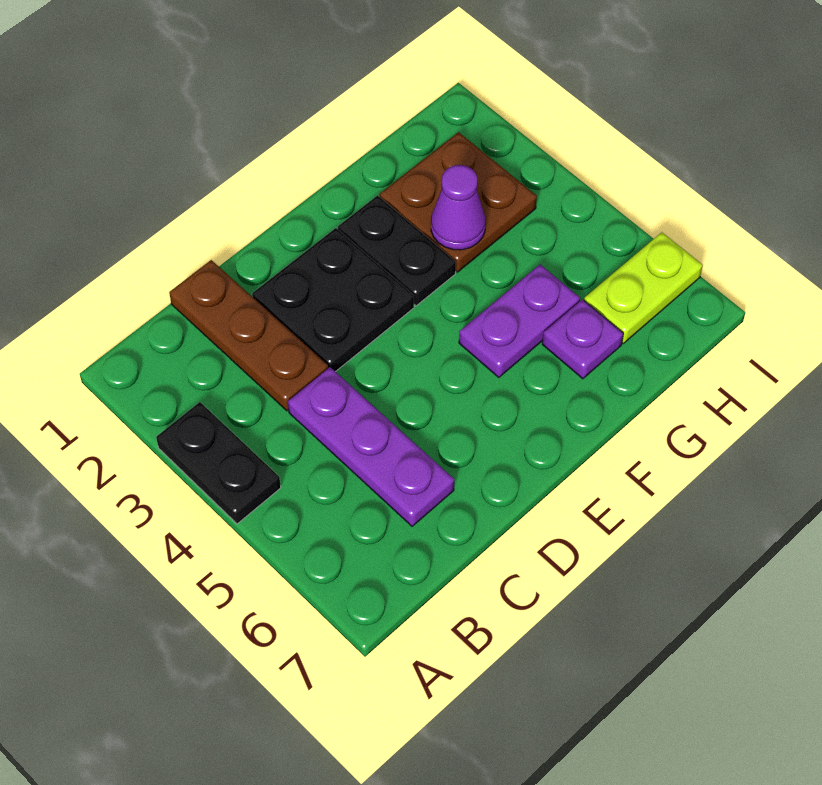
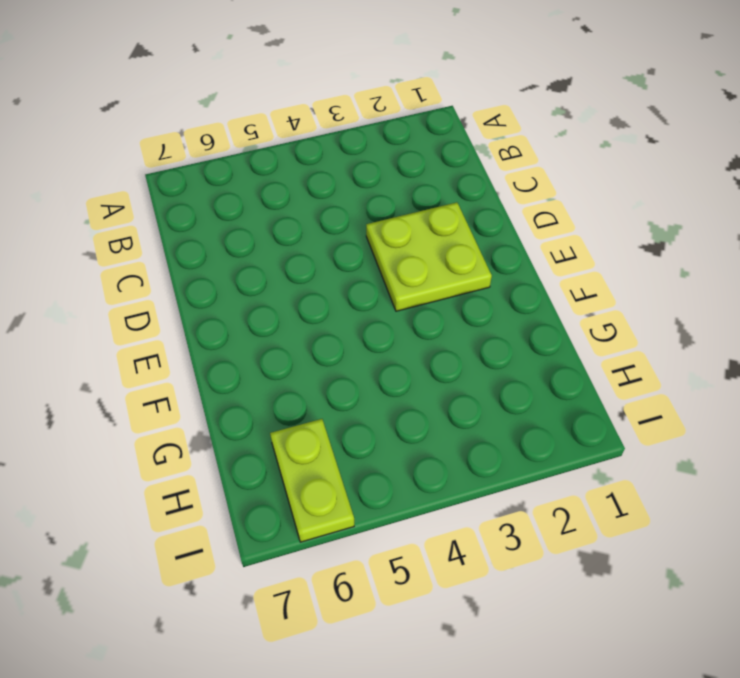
lime plate D2:E3 level 1 -> black plate D2:E3 level 1
none -> black plate A3:A4 level 1
none -> brown plate C1:C3 level 1

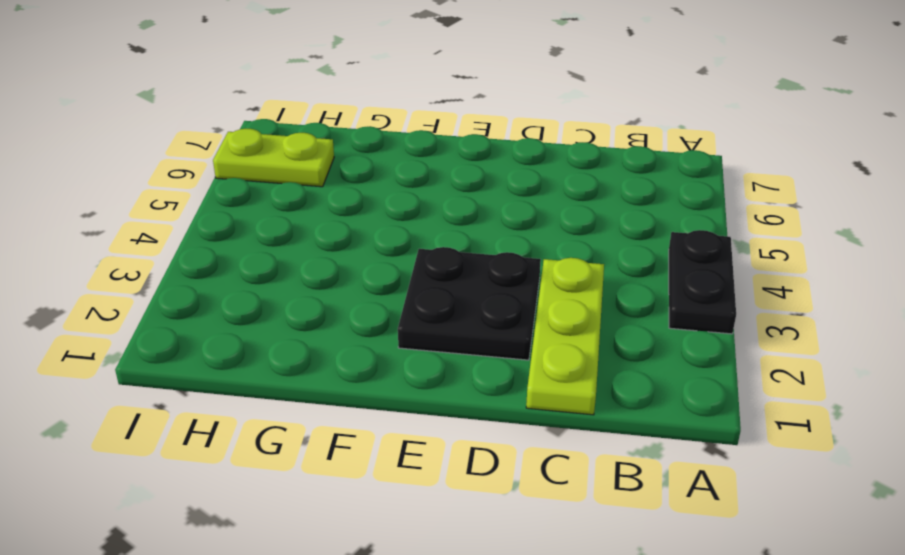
lime plate C1:C3 level 1 -> brown plate C1:C3 level 1
none -> purple plate C4:C6 level 1
none -> black plate F2:F3 level 1

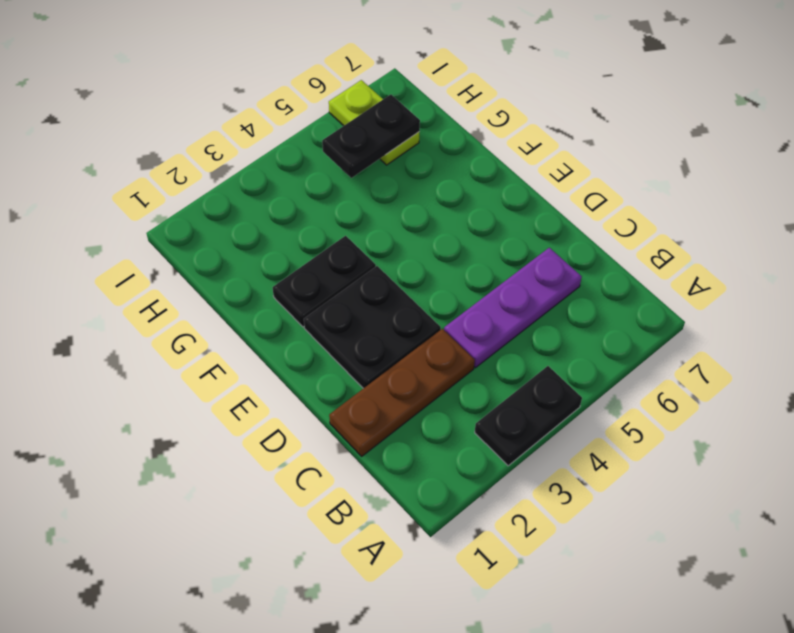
black plate H5:H6 level 2 -> none
none -> purple plate F5:G5 level 1
none -> brown plate G2:H3 level 1

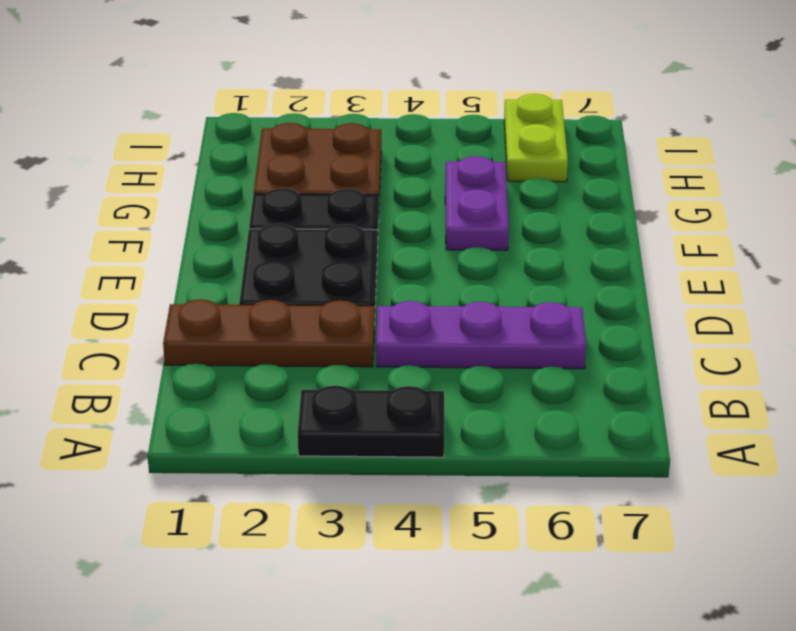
none -> purple plate G6 level 1
none -> purple cone G3 level 2

